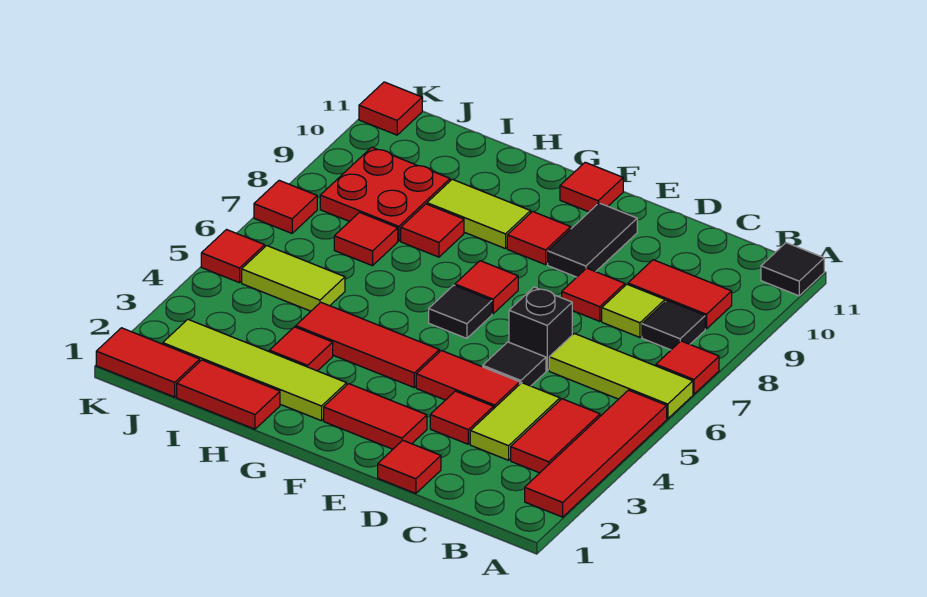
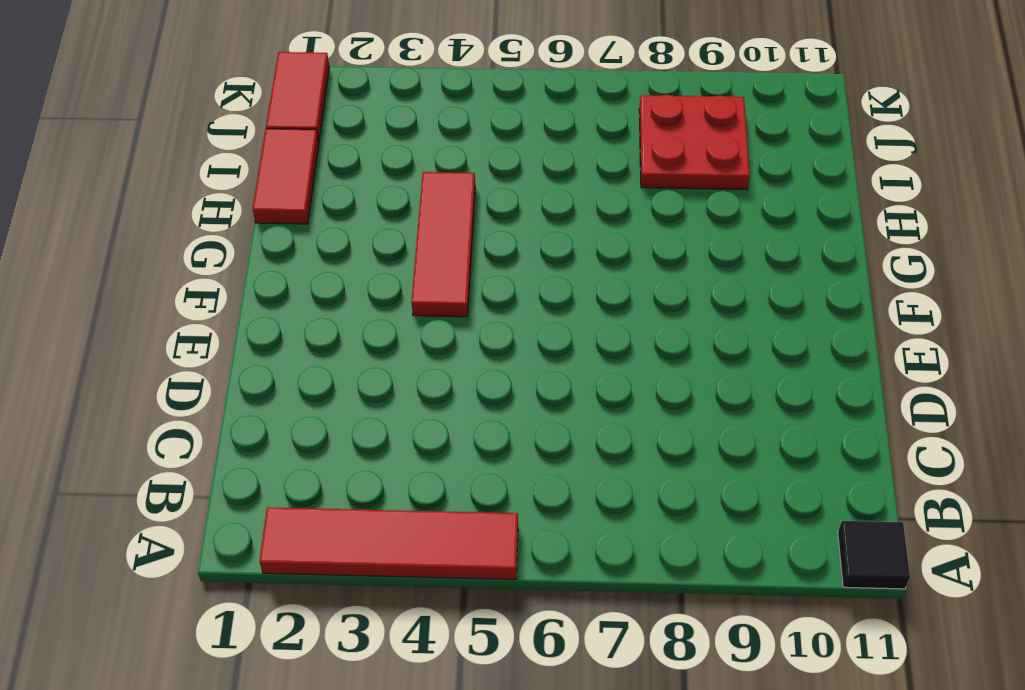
none -> lime tile A6:C6 level 1
none -> red tile A7 level 1
none -> red tile B3:B4 level 1
none -> black tile B8 level 1

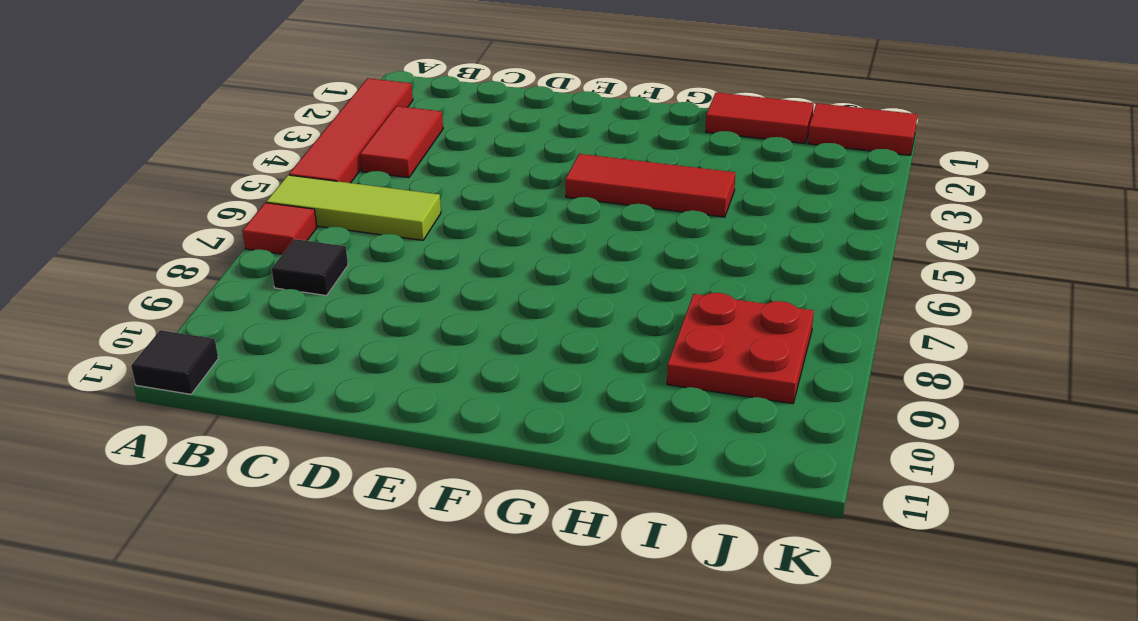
none -> red tile B9:C9 level 1
none -> lime tile C3:C4 level 1
none -> lime tile C8 level 1
none -> red tile D1 level 1

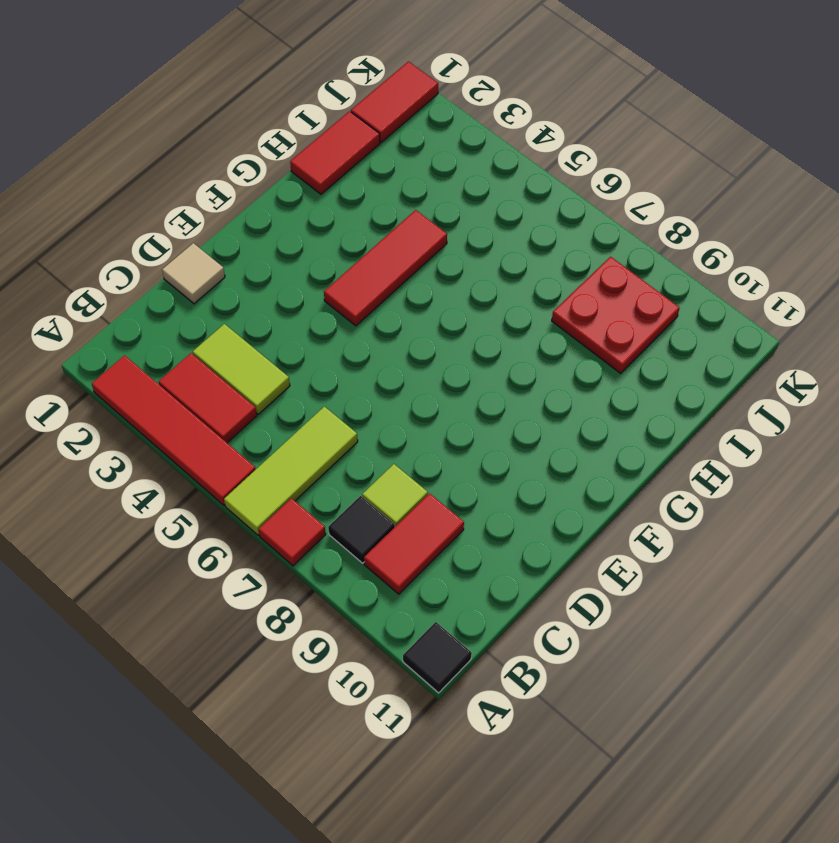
tan tile D1 level 1 -> red tile D1 level 1
none -> red tile D3 level 1
none -> red tile D4:E4 level 1
none -> black tile D5 level 1
none -> black brick D6 level 1

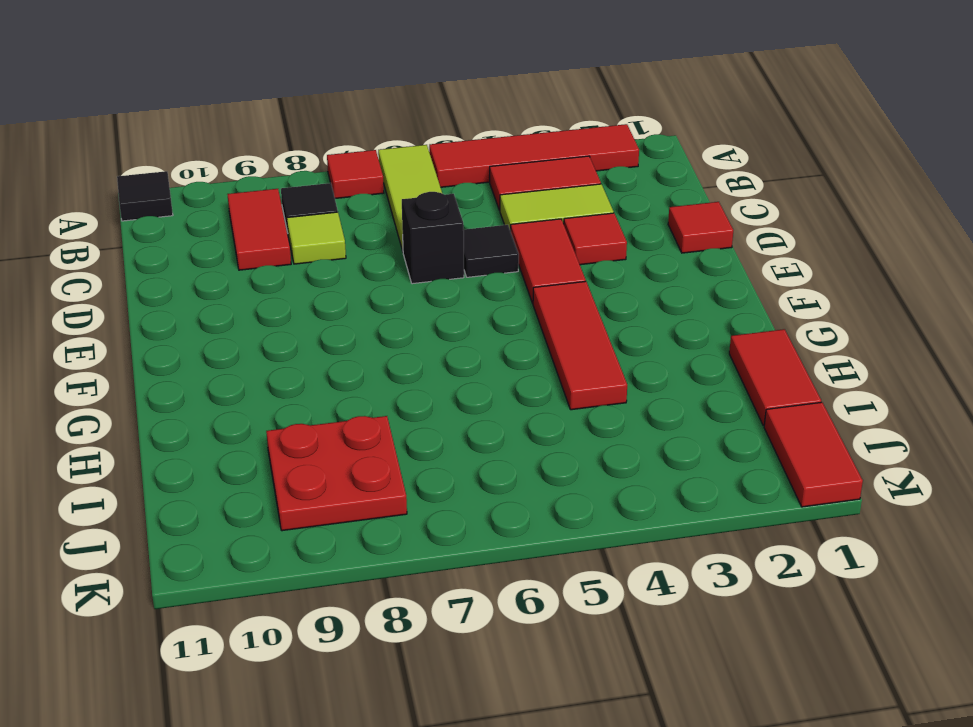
none -> red tile D8 level 1
none -> red tile E2:F2 level 1
none -> black tile E9:E10 level 1
none -> black tile F6 level 1

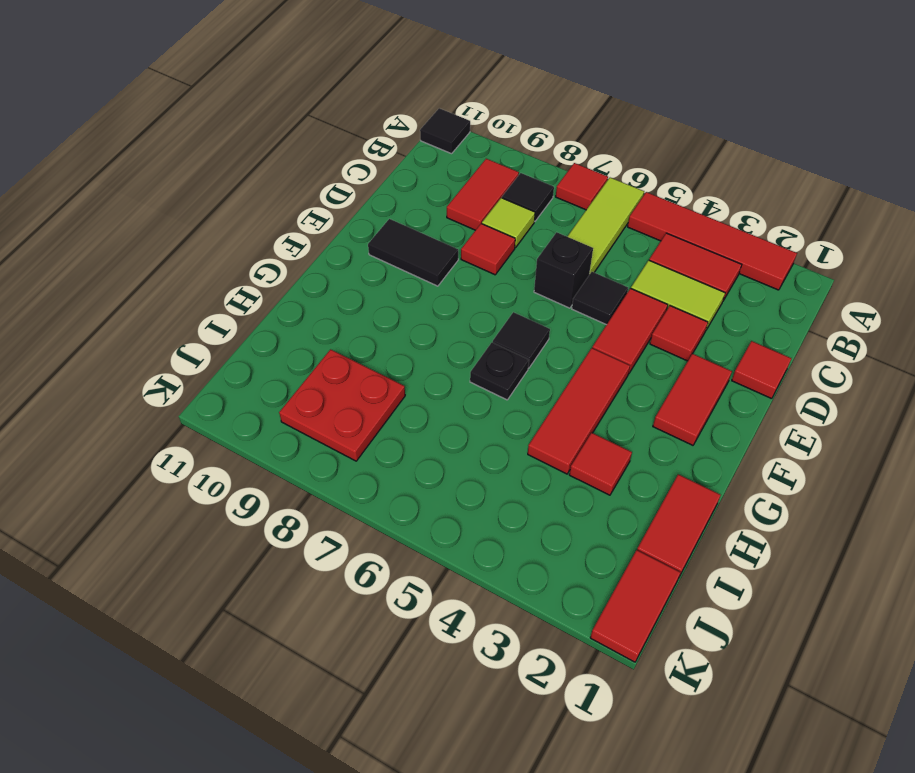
black plate G6 level 1 -> none
none -> red tile F7 level 1
none -> red tile F9 level 1
none -> red tile F11 level 1
none -> lime tile G2:J2 level 1

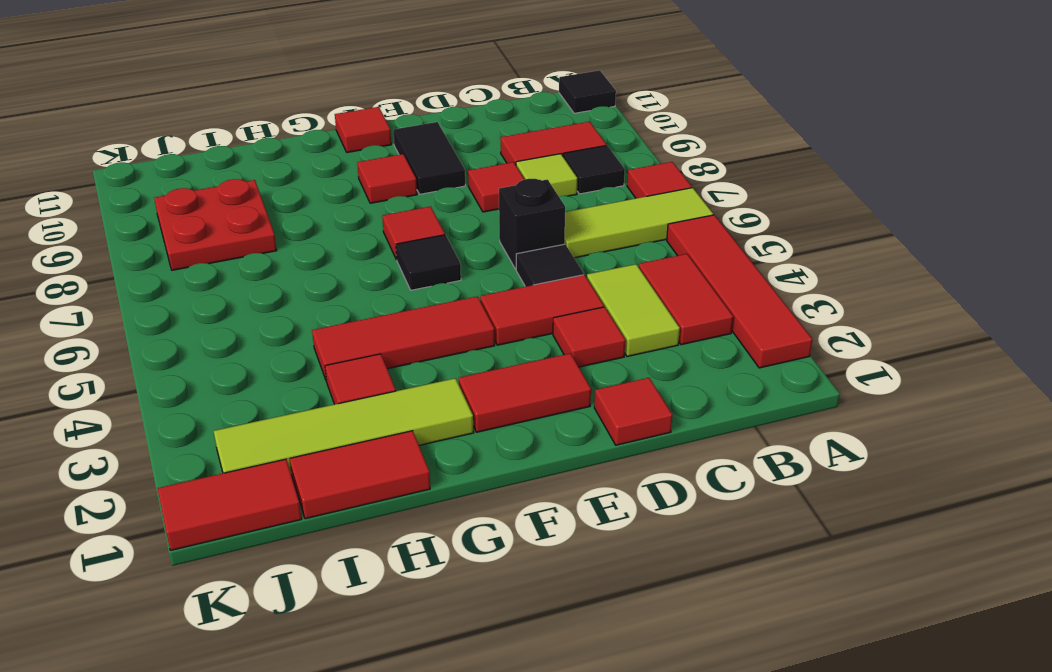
none -> lime tile G9:H9 level 1
none -> red tile H8 level 1
none -> lime tile I5:J5 level 1
none -> red tile I7 level 1

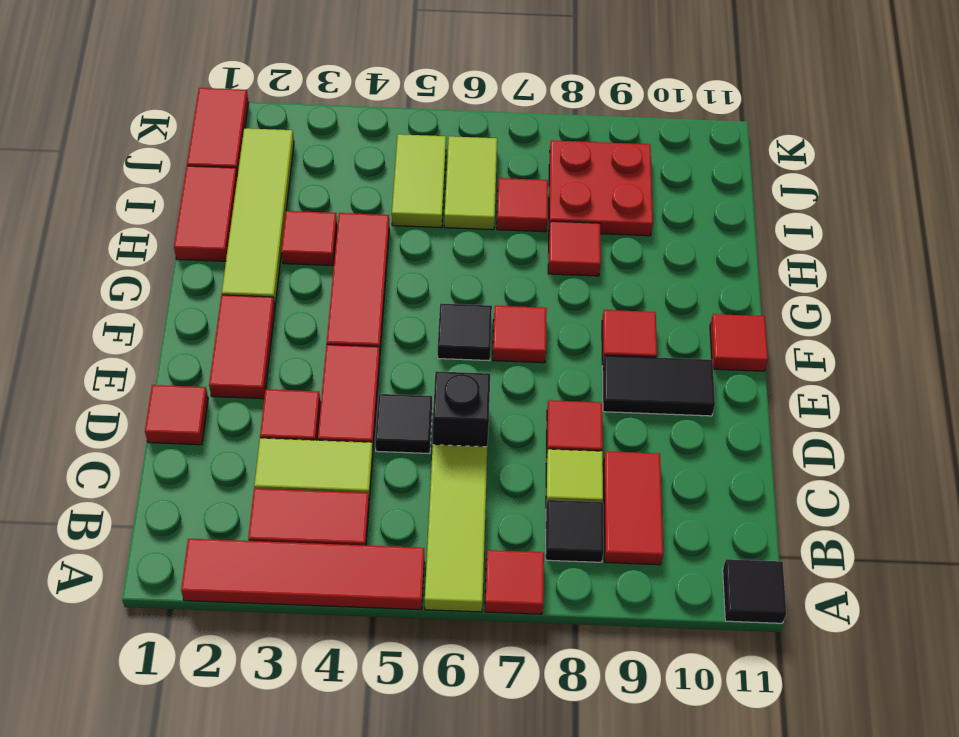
lime tile I6:J6 level 1 -> lime tile G9:H9 level 1
none -> red tile K5 level 1
none -> red tile K7 level 1
none -> red tile K11 level 1

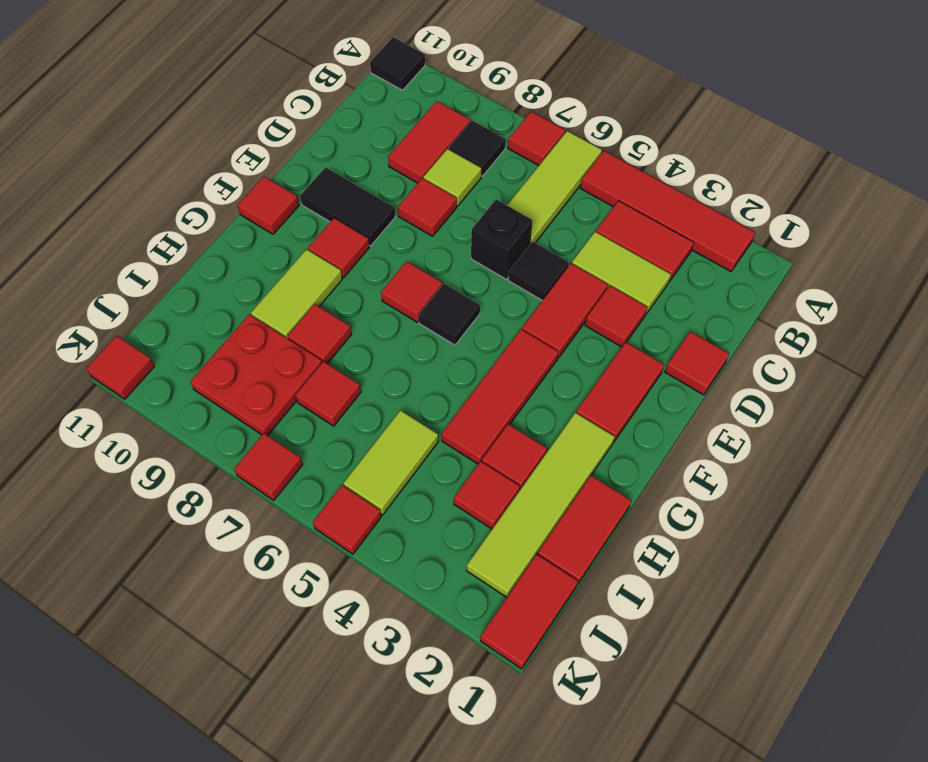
red tile I3 level 1 -> none

